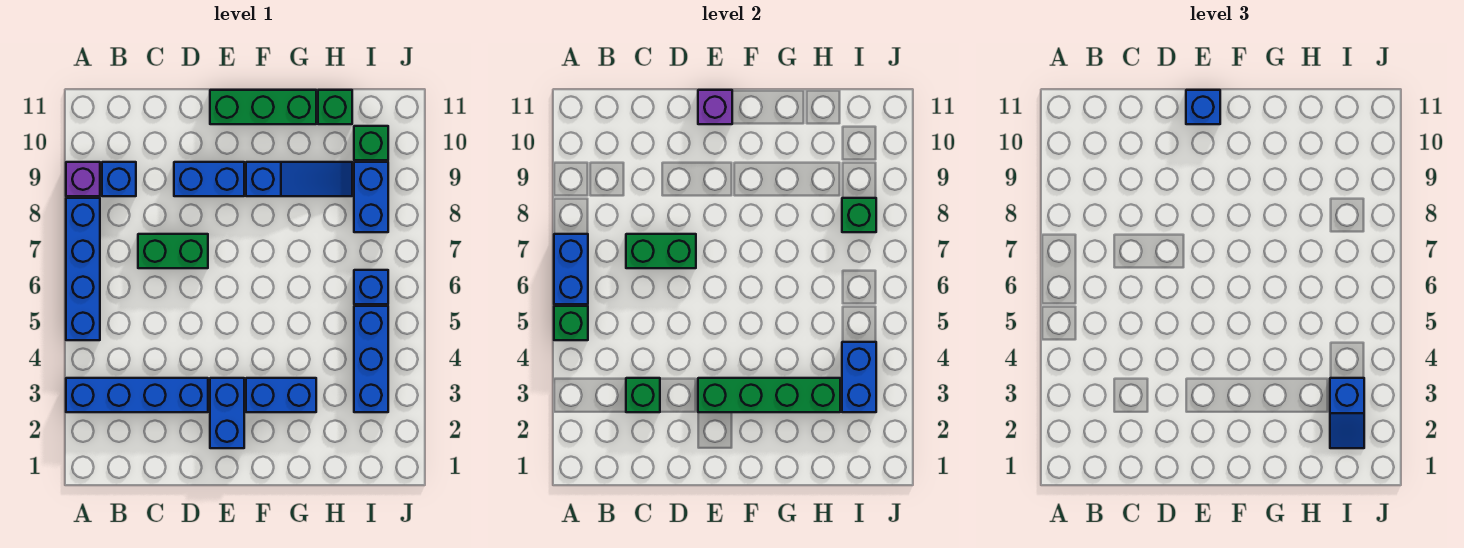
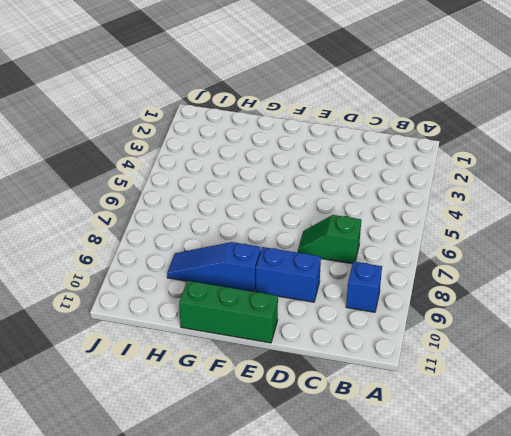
green slope C7:D7 level 1 top C -> green brick C7:D7 level 1
none -> blue brick A3:D3 level 1
none -> blue brick A5:A8 level 1
none -> purple brick A9 level 1

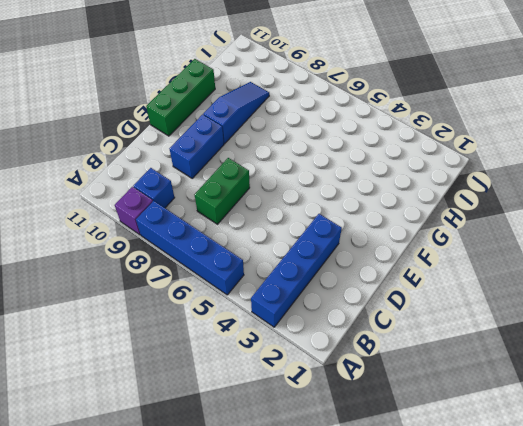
none -> blue brick E2:E3 level 1
none -> blue brick F3:G3 level 1
none -> green brick H11 level 1

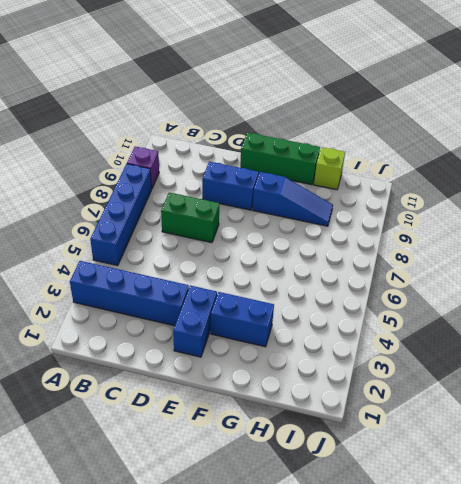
lime brick H11 level 1 -> green brick H11 level 1
none -> blue brick B9 level 1
none -> blue brick I3:I5 level 1
none -> blue brick I6 level 1

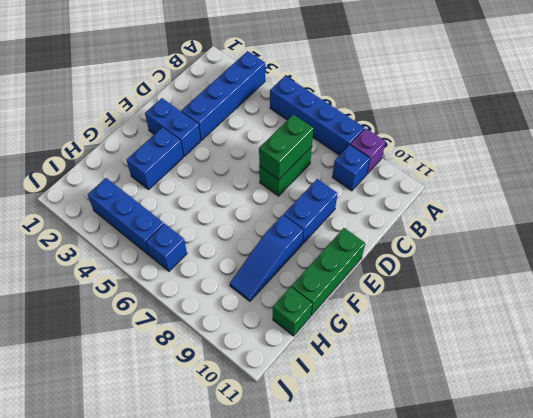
none -> blue brick I8:I9 level 1
none -> green brick I10 level 1
none -> green brick A5 level 2

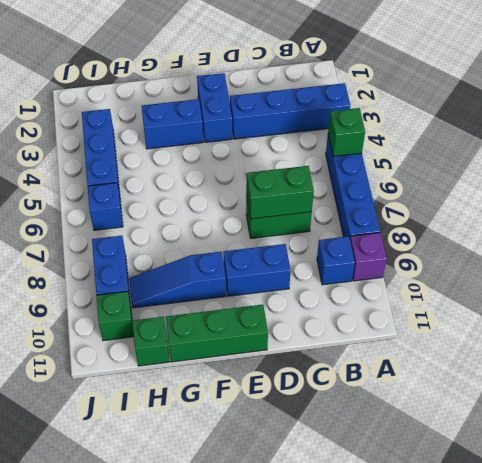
none -> blue brick A6:A7 level 2
none -> green brick C3 level 2
none -> green brick E3:H3 level 2

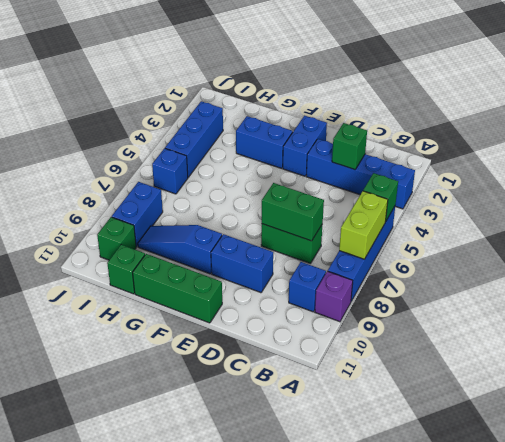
lime brick A6:A7 level 2 -> blue brick A6:A7 level 2
none -> green brick E3:H3 level 2
none -> purple brick E11 level 2
none -> blue brick I3:I4 level 2

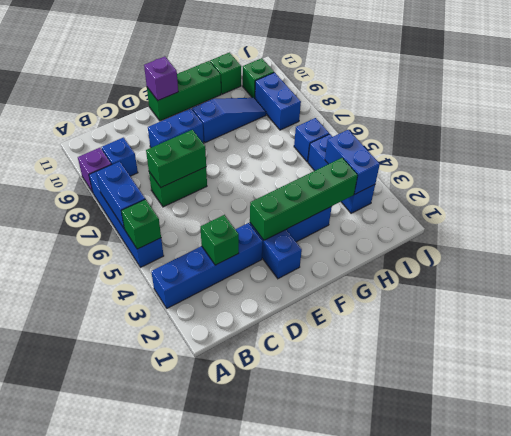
none -> green brick I8 level 2
none -> blue brick E11 level 3
none -> blue slope I2:I3 level 3 top 3

